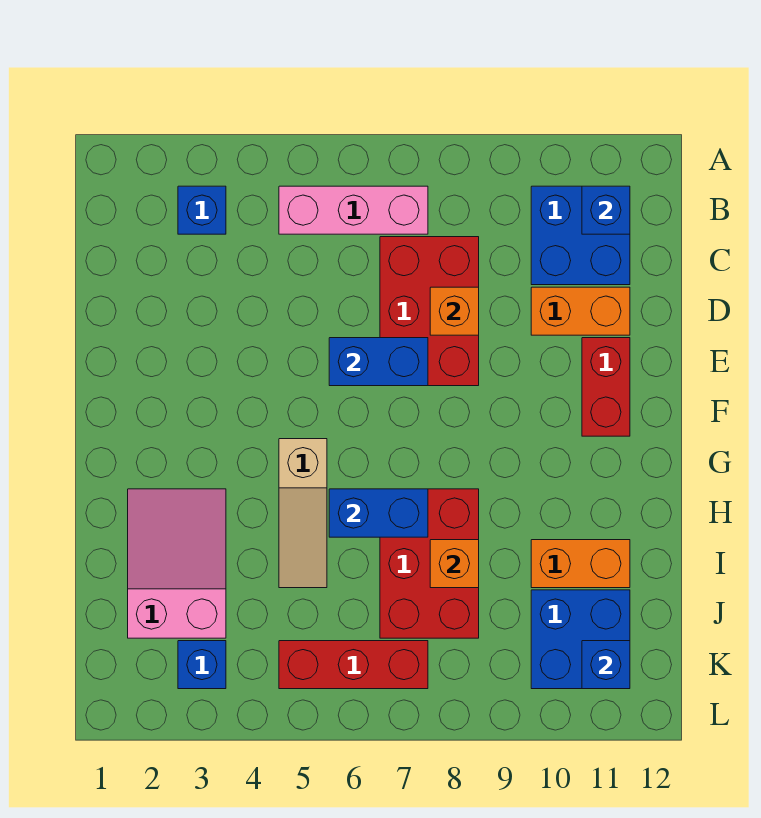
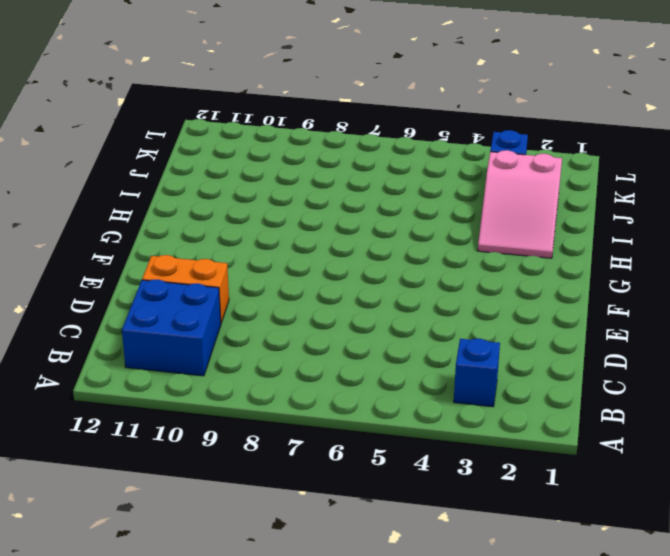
none -> pink brick B5:B7 level 1
none -> red brick C7:E8 level 1
none -> red brick E11:F11 level 1

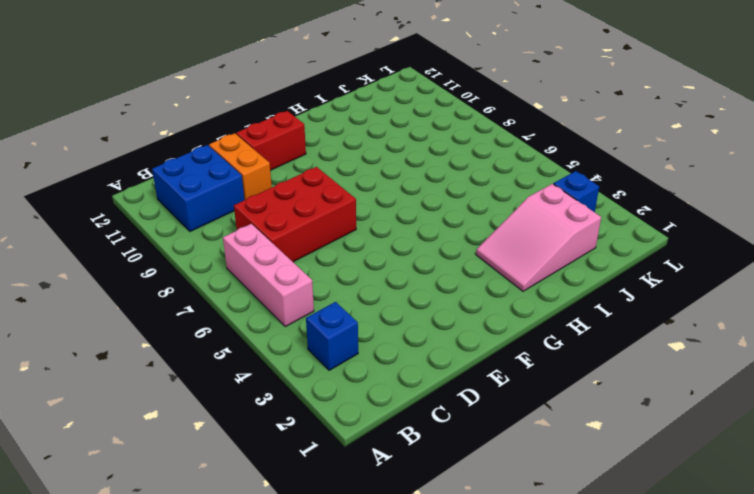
none -> tan slope G5:I5 level 1 top G
none -> red brick H7:J8 level 1
none -> orange brick I10:I11 level 1

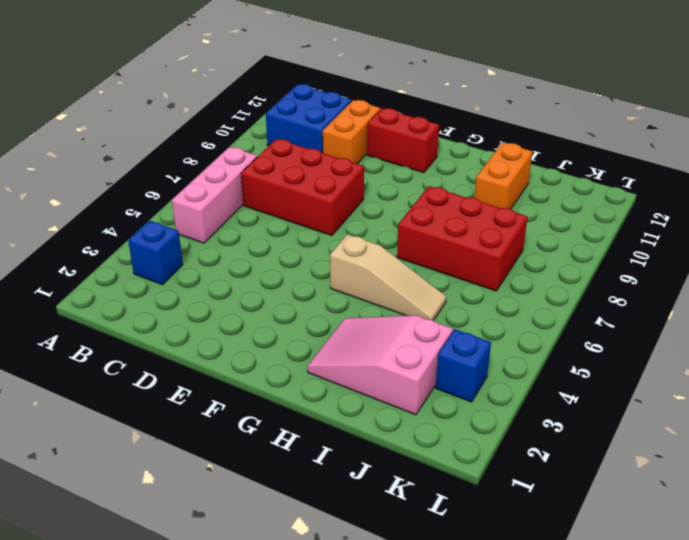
none -> blue brick J10:K11 level 1
none -> red brick K5:K7 level 1
none -> blue brick B11 level 2

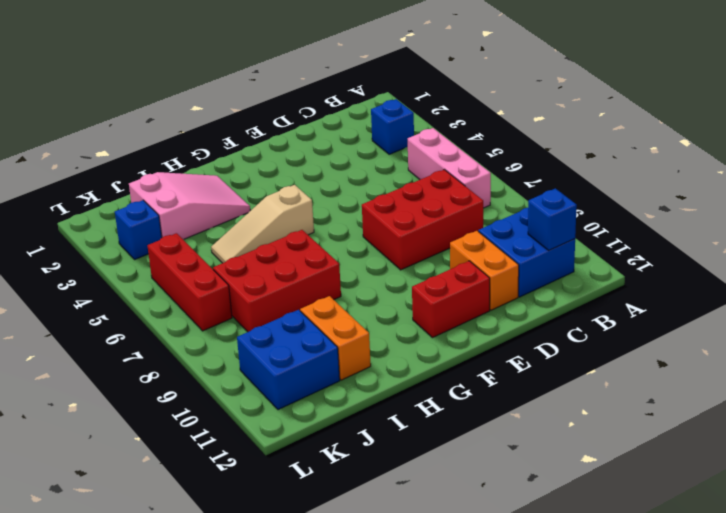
none -> orange brick D8 level 2
none -> blue brick E6:E7 level 2
none -> blue brick H6:H7 level 2

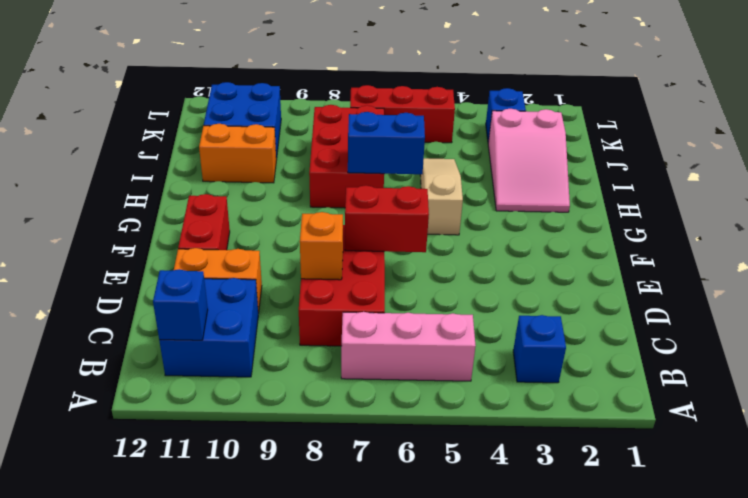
red brick E6:E7 level 2 -> blue brick E6:E7 level 2
none -> orange brick I8 level 2
none -> blue brick K11 level 2

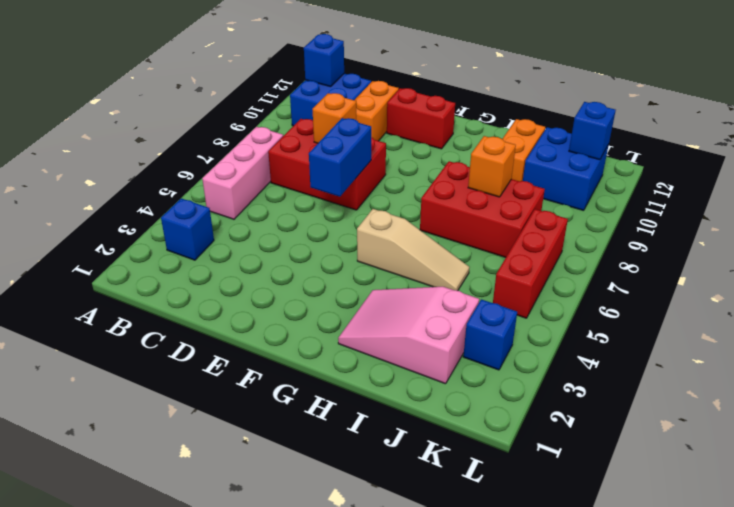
none -> blue brick H6:H7 level 2

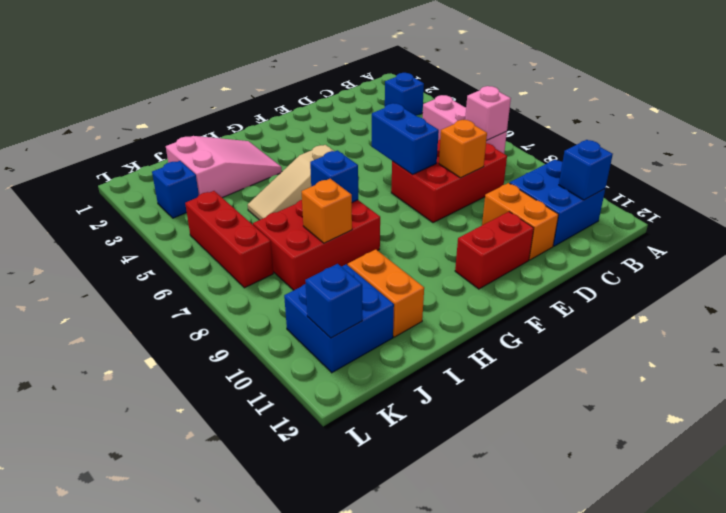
pink brick B7 level 2 -> none
blue brick H7 level 2 -> blue brick H6:H7 level 2

